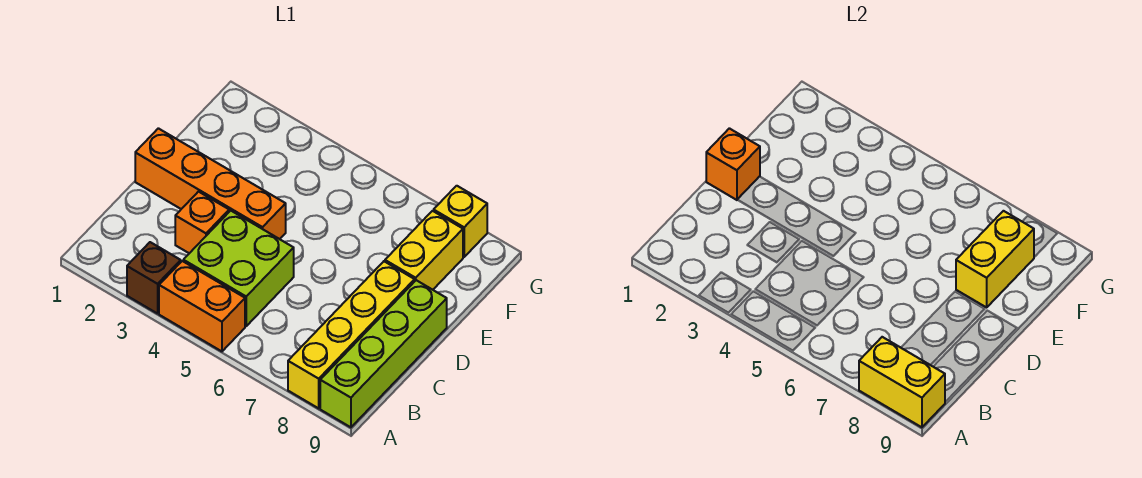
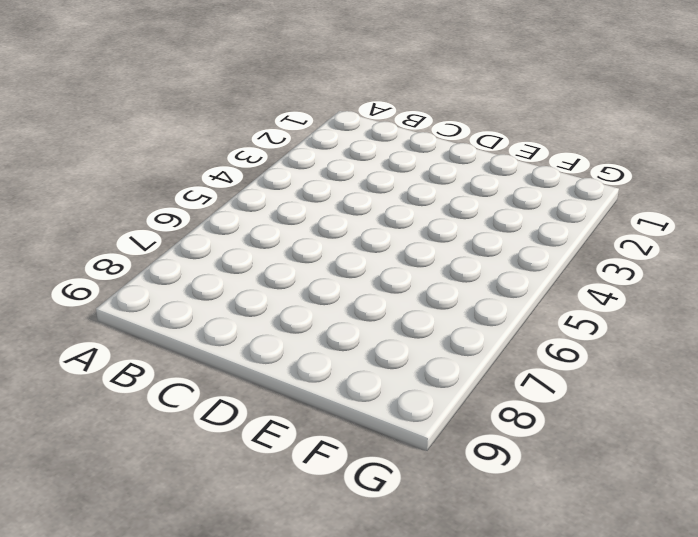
none -> brown brick A3 level 1
none -> orange brick A4:A5 level 1
none -> yellow brick A8:D8 level 1

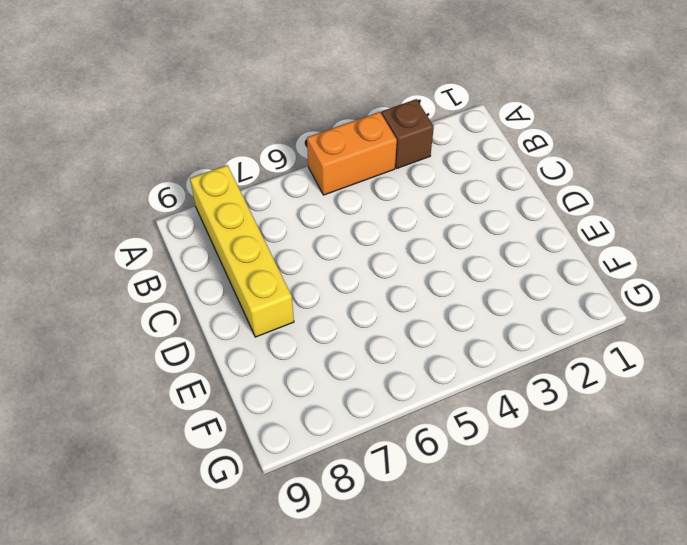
none -> lime brick A9:D9 level 1
none -> lime brick B4:C5 level 1
none -> orange brick C3 level 1

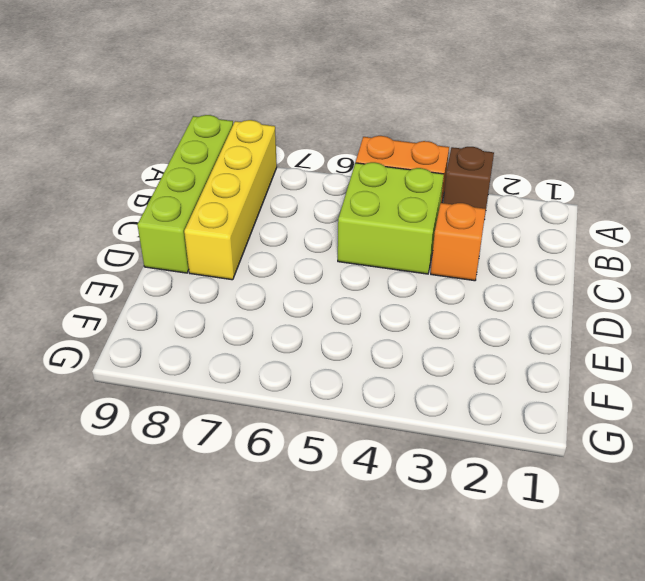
none -> orange brick D1:D4 level 1
none -> yellow brick E8:F8 level 1
none -> yellow brick G8 level 1

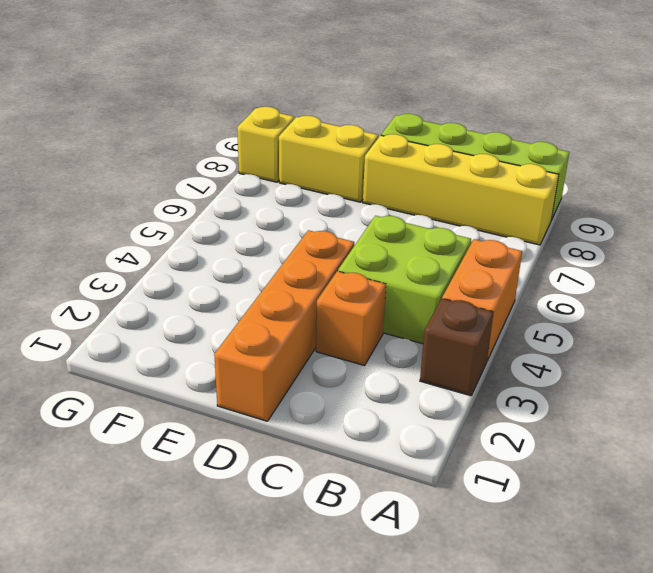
none -> yellow brick A8:A9 level 2
none -> orange brick D1 level 2
none -> yellow brick E8:F8 level 2

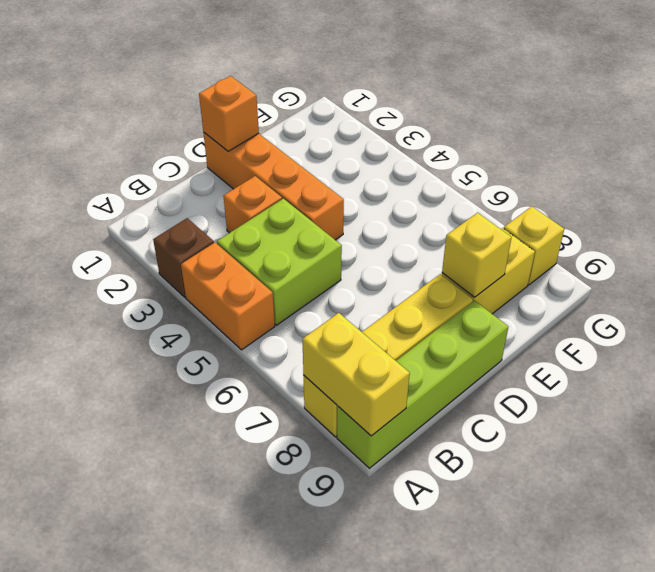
yellow brick E8 level 2 -> yellow brick E8:F8 level 2

